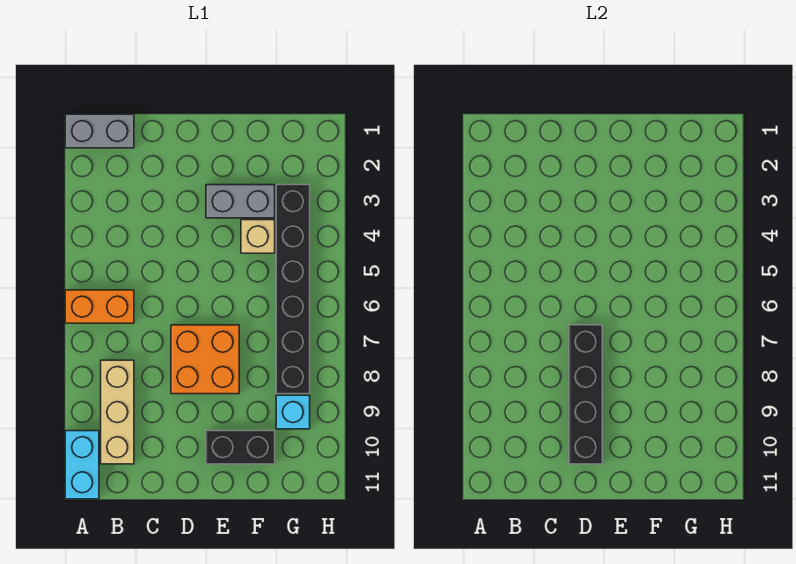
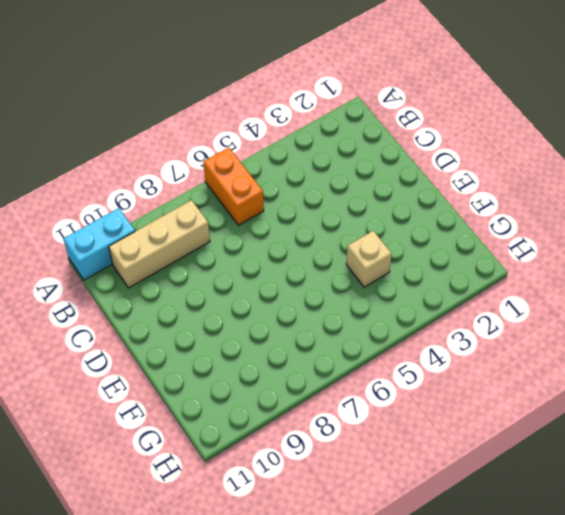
none -> grey brick A1:B1 level 1
none -> orange brick D7:E8 level 1

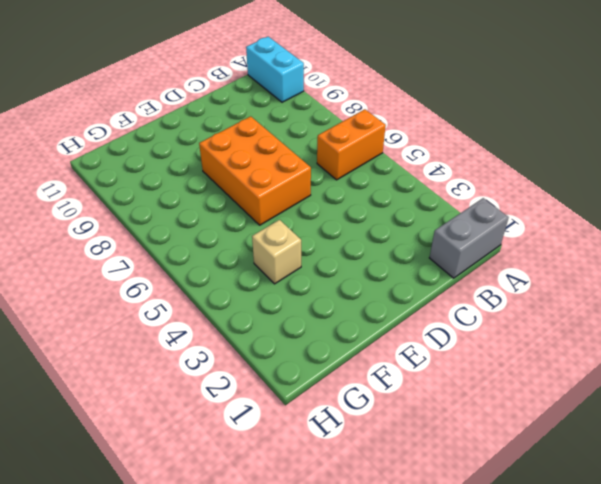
orange brick D6:E8 level 1 -> orange brick D7:E8 level 1
none -> tan brick B8:B10 level 1
none -> grey brick E3:F3 level 1

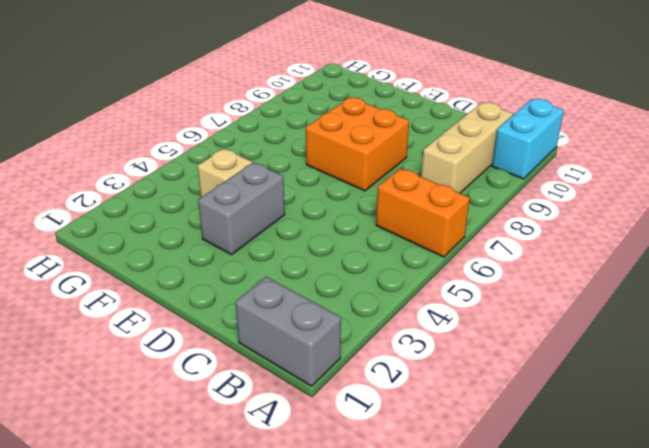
grey brick E3:E4 level 1 -> grey brick E3:F3 level 1
none -> black brick E10:F10 level 1
none -> black brick G3:G8 level 1

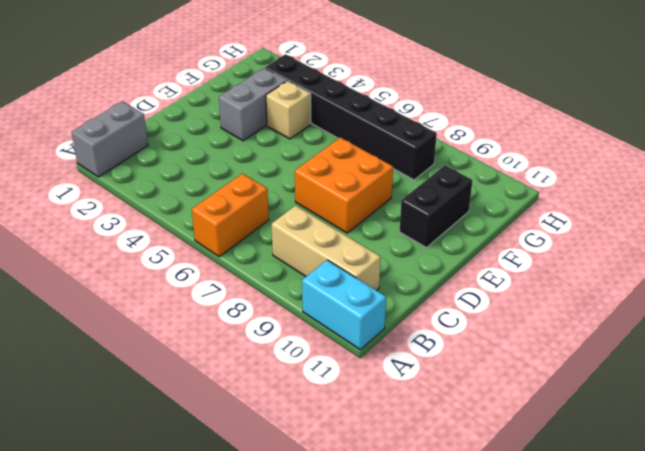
none -> cyan brick G9 level 1
none -> black brick D7:D10 level 2

